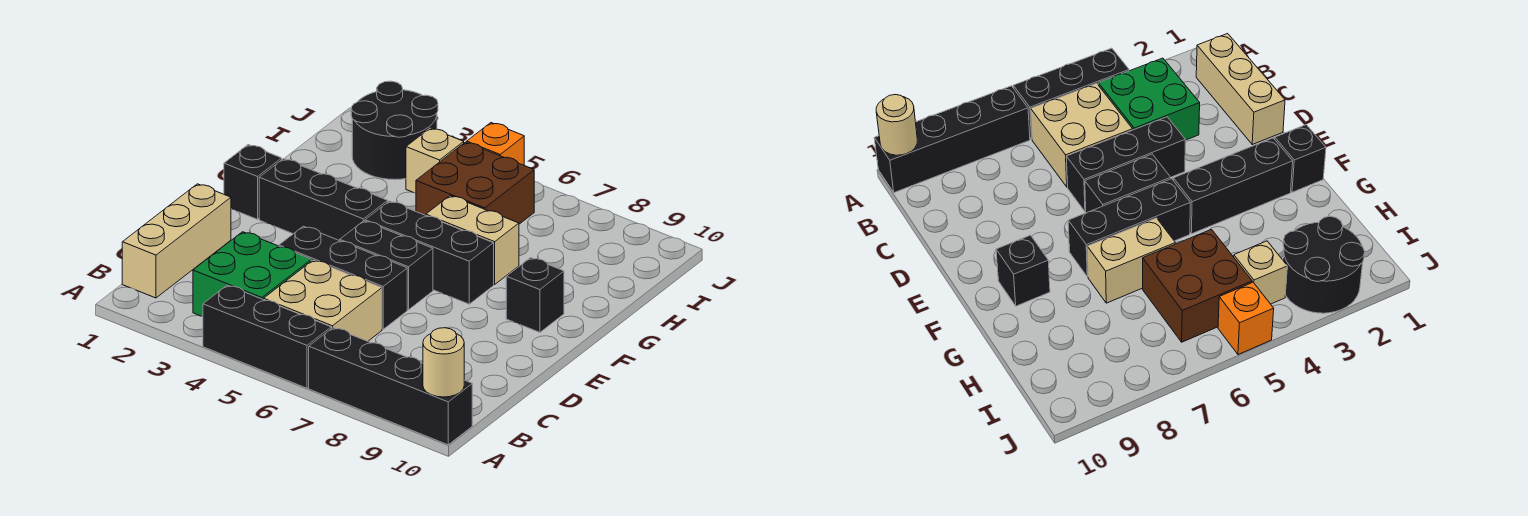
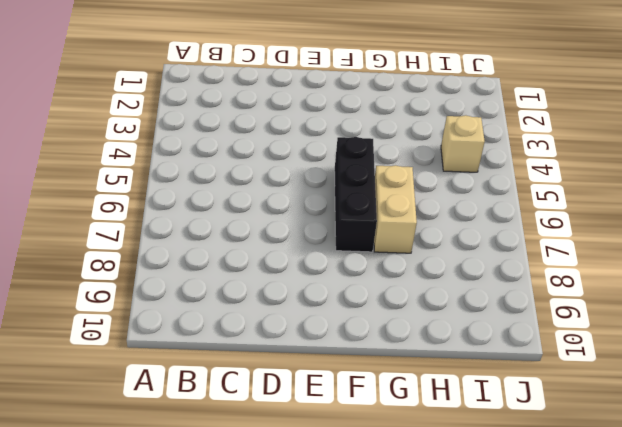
none -> black brick A4:A6 level 1
none -> black brick A7:A10 level 1
none -> tan brick B1:D1 level 1

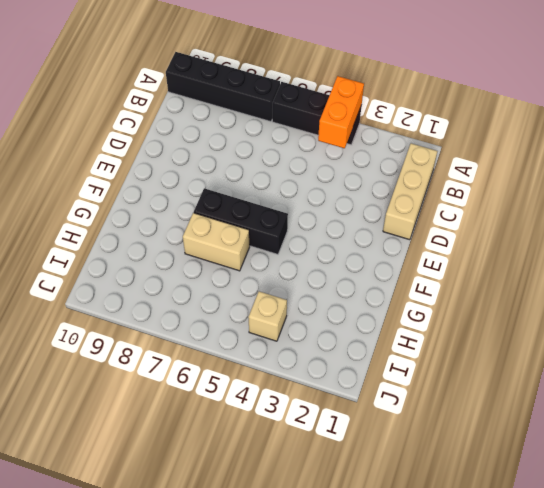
orange brick A4:B4 level 2 -> none
none -> green brick B3:C4 level 1
none -> tan brick B5:C6 level 1
none -> black brick D4:D6 level 1

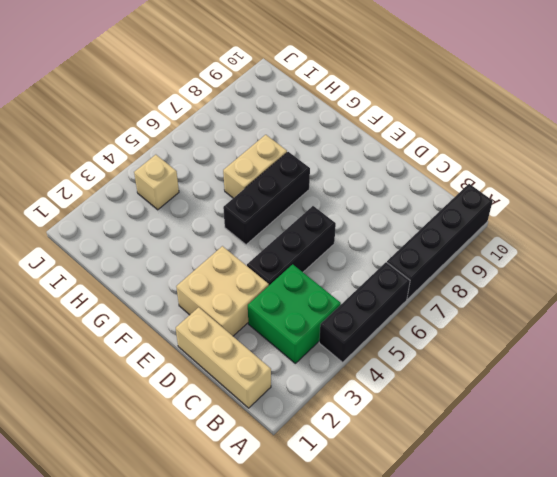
tan brick D2:E3 level 1 -> tan brick B5:C6 level 1
none -> black brick E5:E6 level 1
none -> black brick F1 level 1
none -> black brick F2:F4 level 1

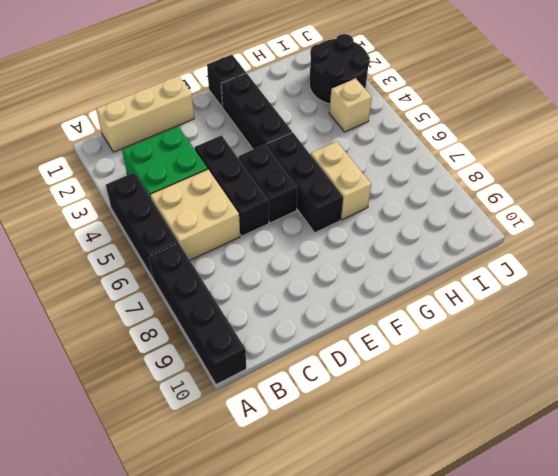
none -> black brick F9 level 1
none -> brown brick H5:I6 level 1
none -> orange brick J5 level 1

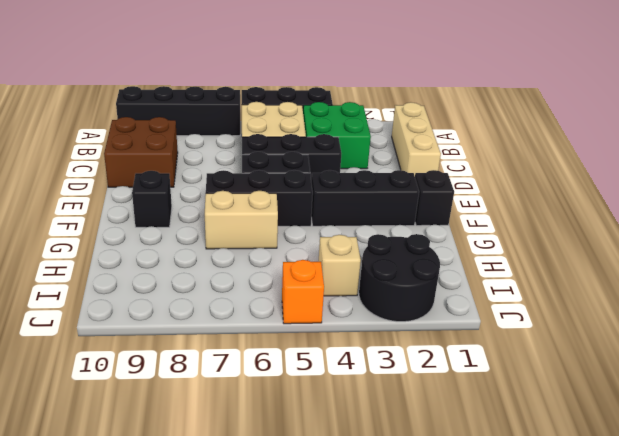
brown brick C9:D10 level 1 -> brown brick H5:I6 level 1
none -> tan round brick A10 level 2

